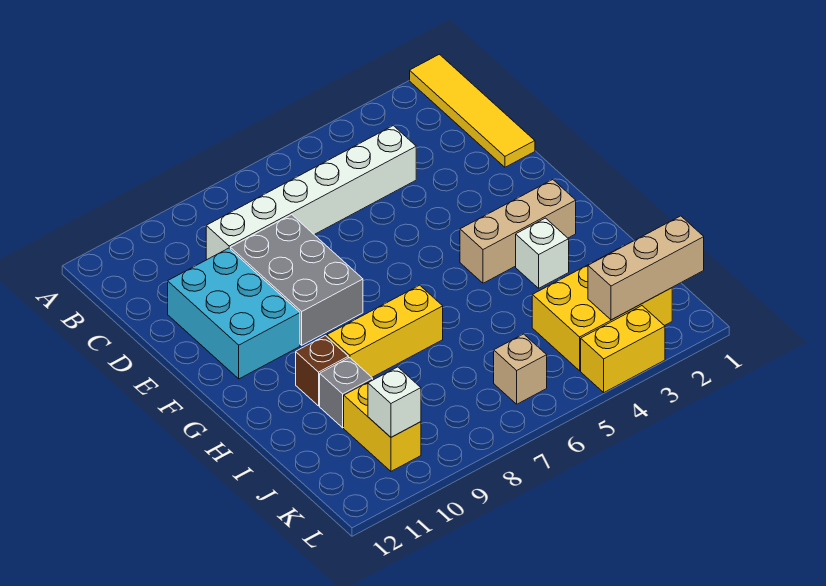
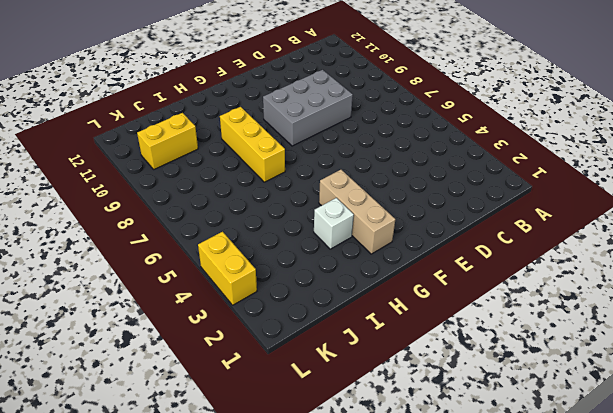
none -> yellow tile A1:D1 level 1
none -> white brick C4:C9 level 1
none -> cyan brick D10:F11 level 1

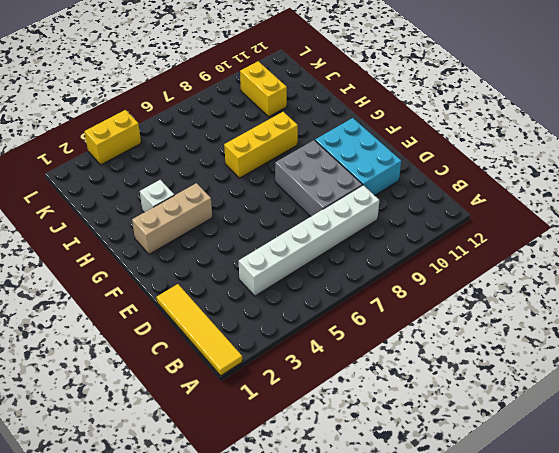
none -> brown brick H10 level 1
none -> grey brick I10 level 1
none -> yellow brick J2:K4 level 1

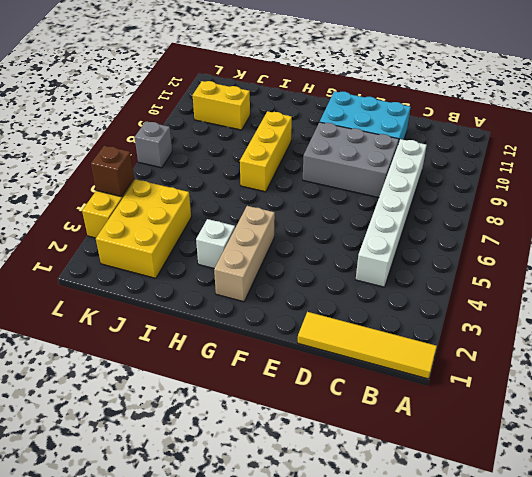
brown brick L4 level 2 -> brown brick H10 level 1
grey brick L7 level 1 -> grey brick I10 level 1
none -> tan brick K6 level 1
none -> tan brick K1:K3 level 2
none -> white brick K10 level 2

